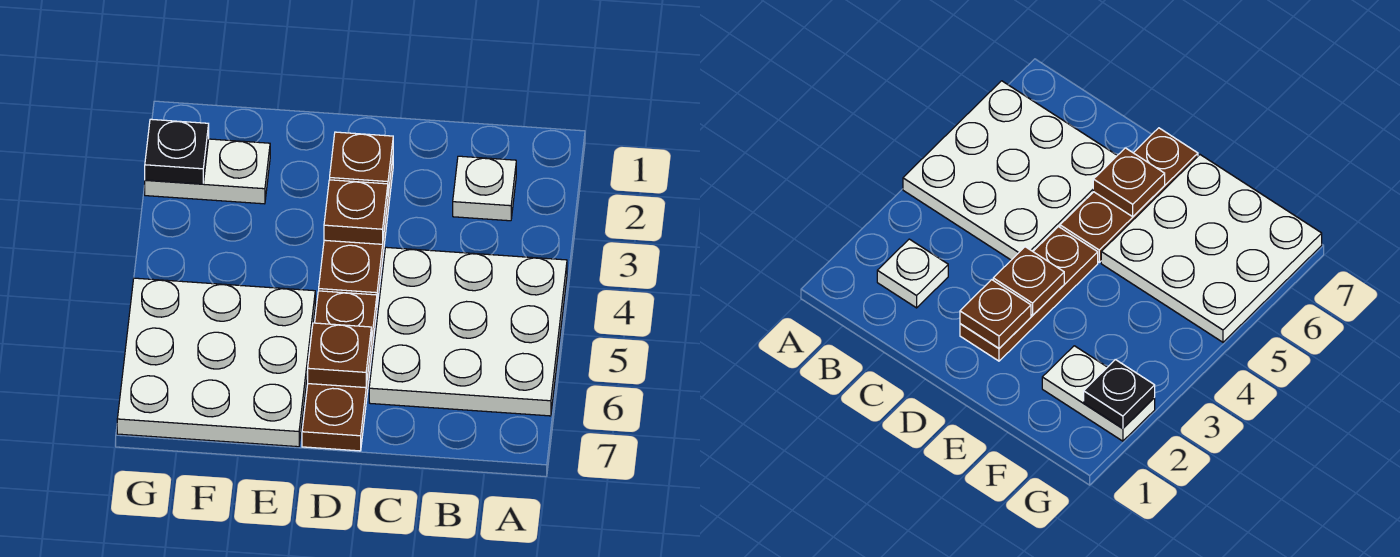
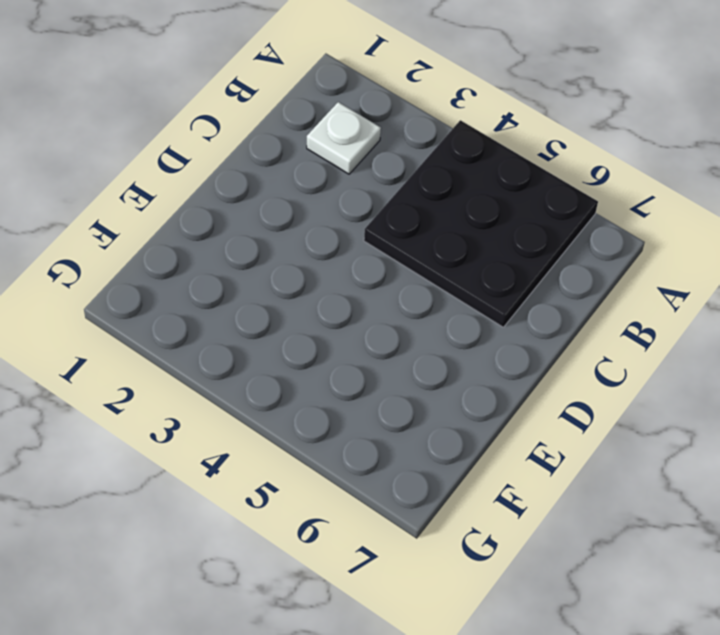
black plate A4:C6 level 1 -> white plate A4:C6 level 1
none -> brown plate D2:D4 level 1
none -> brown plate D5:D7 level 1

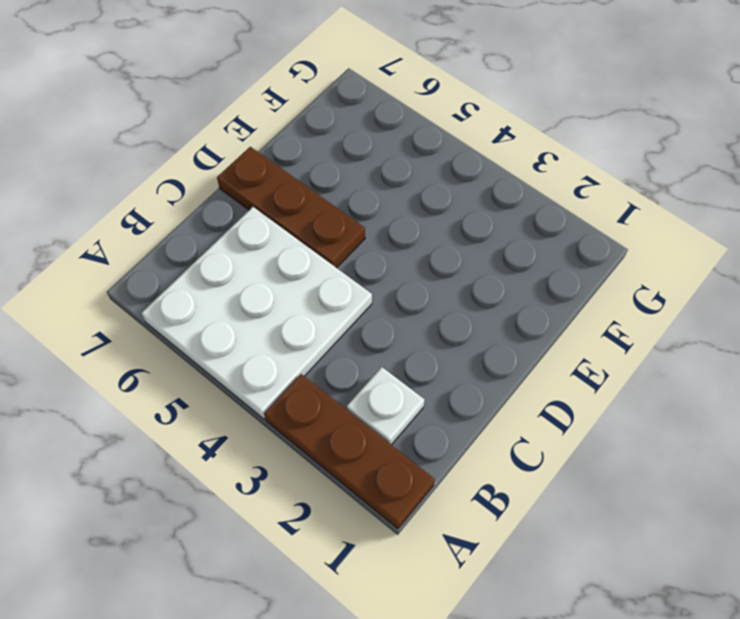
brown plate A1:A3 level 1 -> brown plate D2:D4 level 1
none -> white plate E5:G7 level 1
none -> white plate F2:G2 level 1

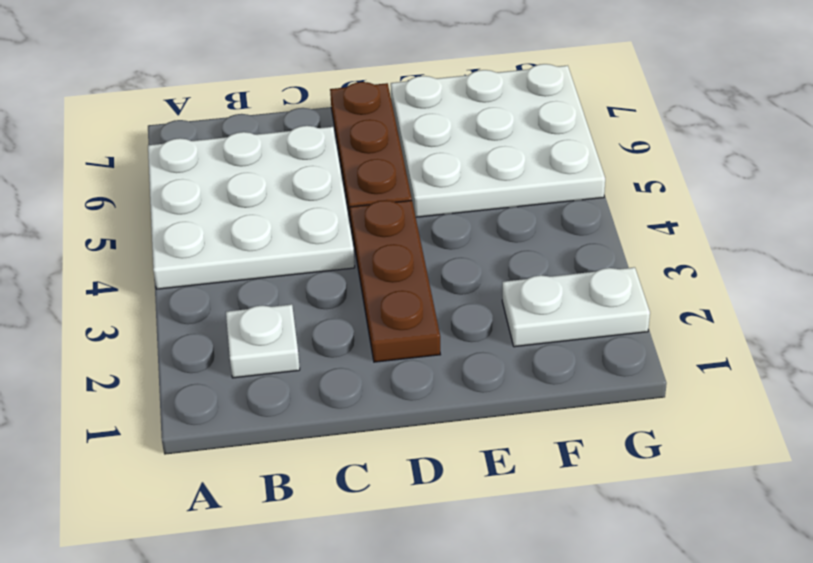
none -> brown plate D2 level 2
none -> brown plate D3 level 2

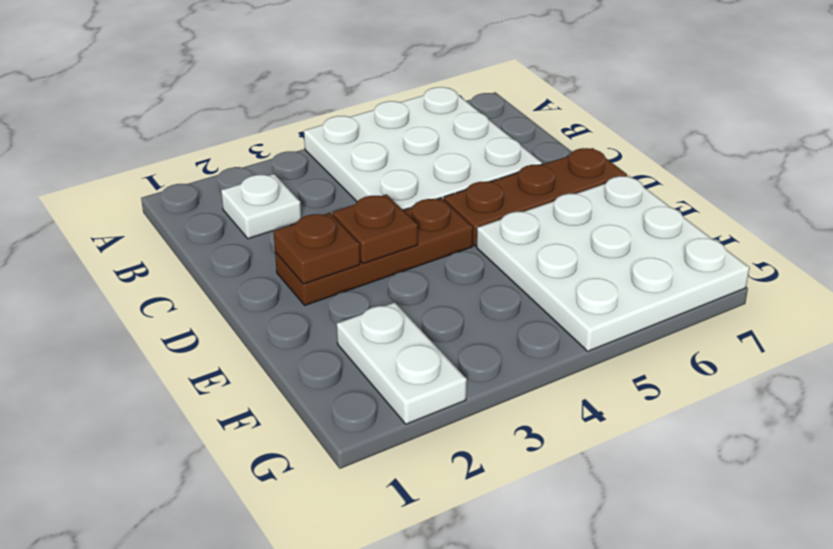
none -> brown plate D6 level 2
none -> black plate G2 level 2

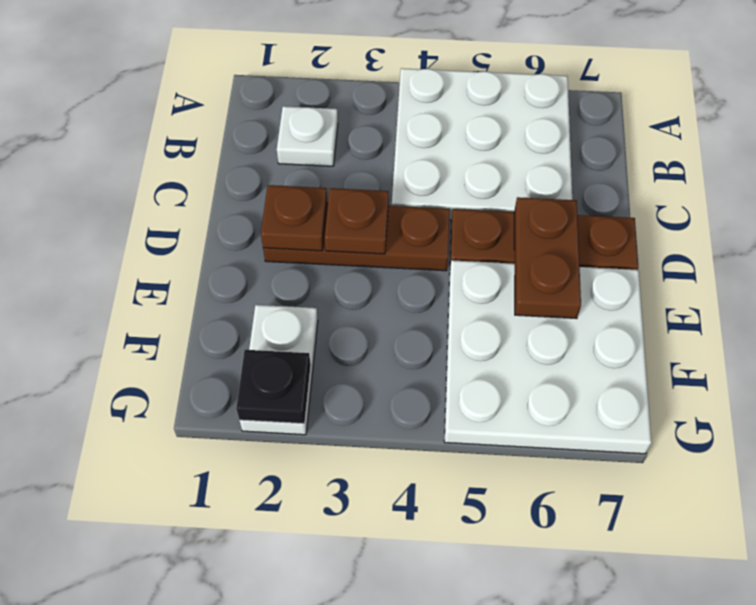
brown plate D6:E6 level 2 -> brown plate D6 level 2

